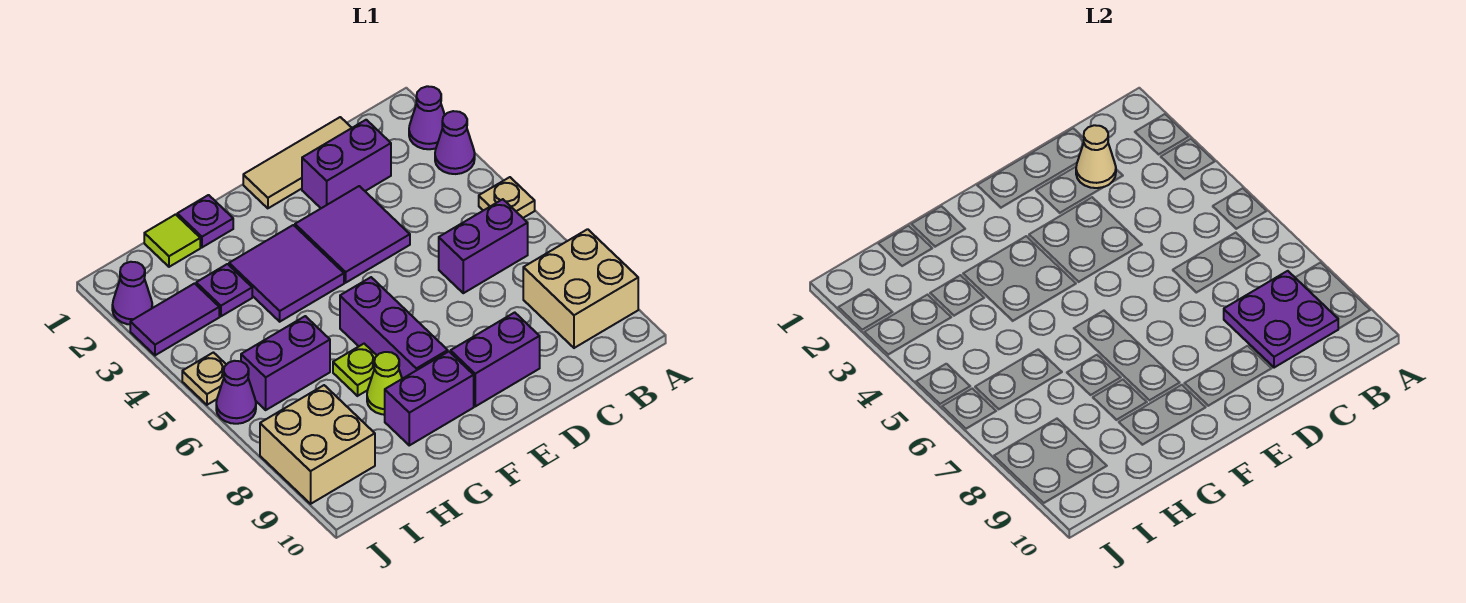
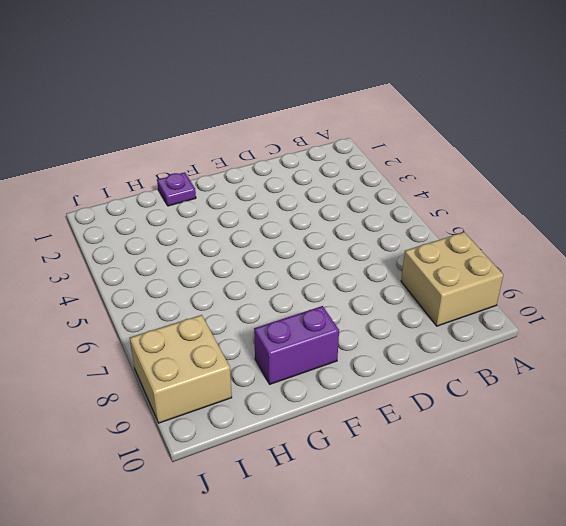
none -> purple cone A2 level 1
none -> purple cone A3 level 1
none -> tan plate A5 level 1

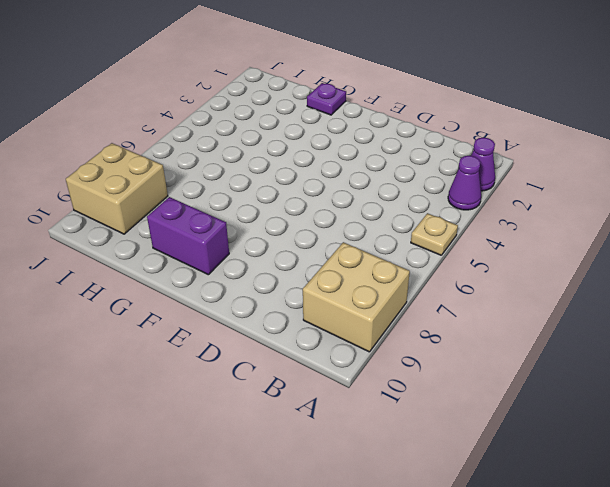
none -> purple brick B6:C6 level 1
none -> tan tile C1:E1 level 1
none -> purple brick C2:D2 level 1

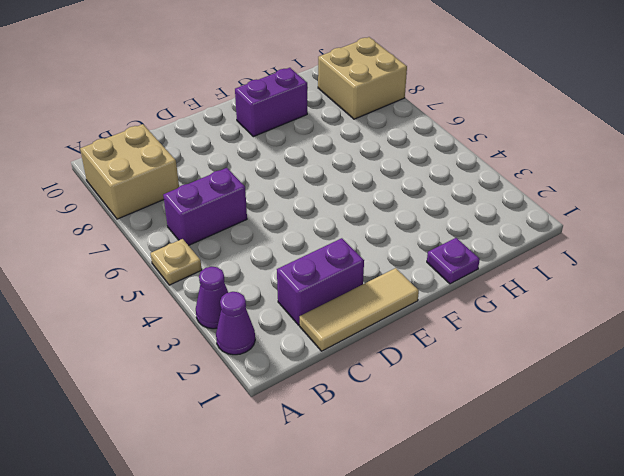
none -> purple tile D3:E4 level 1
none -> purple brick D9:E9 level 1
none -> purple tile F3:G4 level 1

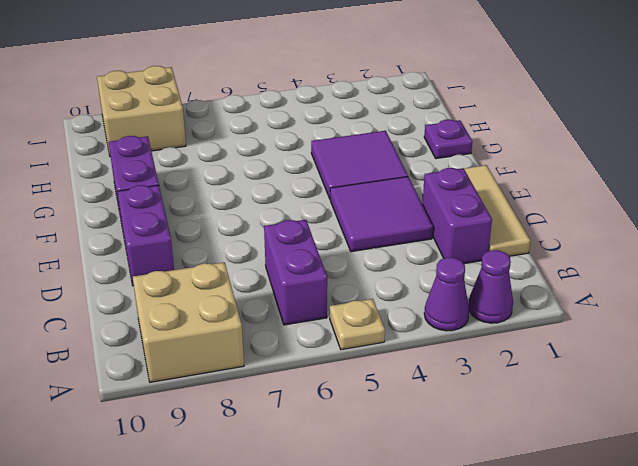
none -> purple brick F6:F8 level 1
none -> lime plate G7 level 1
none -> lime cone G8 level 1

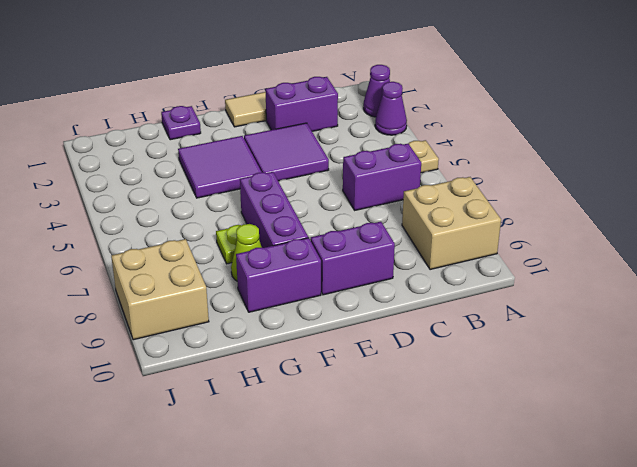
none -> lime tile H1 level 1
none -> purple plate H3 level 1
none -> purple brick H6:I6 level 1

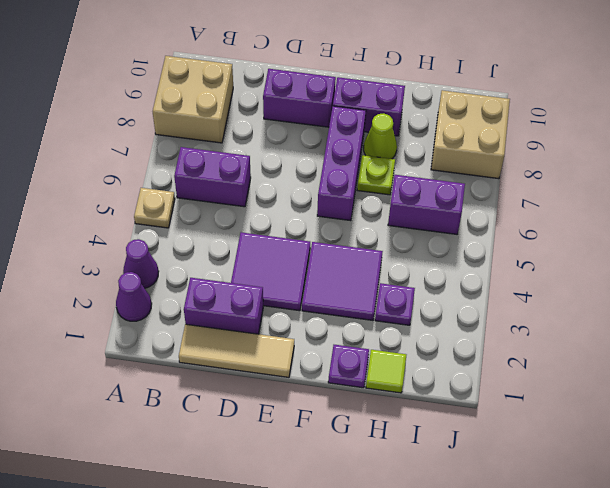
none -> purple tile I3:J3 level 1
none -> purple cone J2 level 1
none -> tan plate J5 level 1

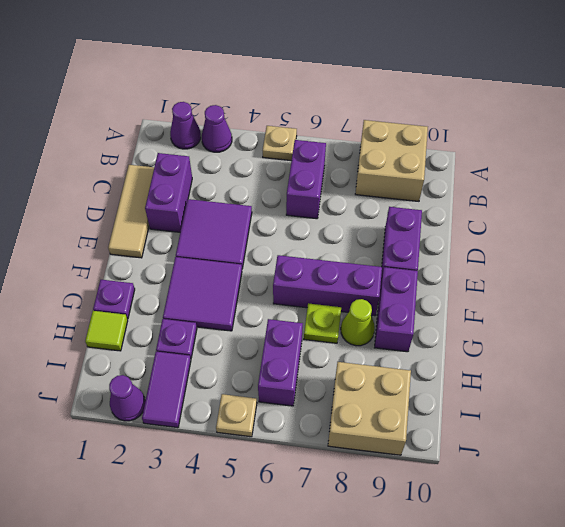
none -> purple cone J6 level 1
none -> purple plate B8:C9 level 2
none -> tan cone C2 level 2

